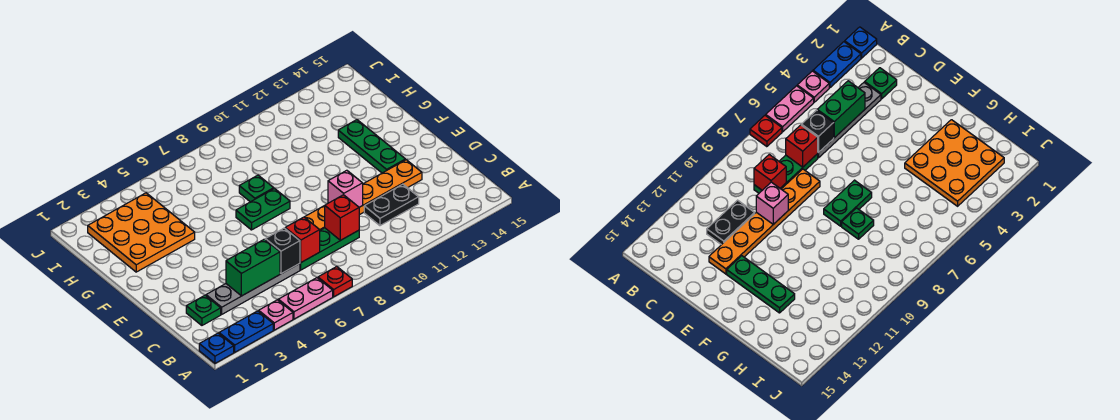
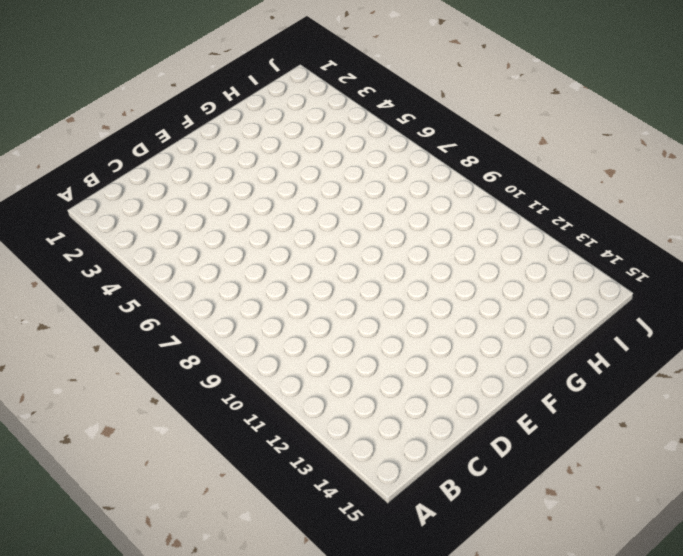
none -> blue plate A1 level 1
none -> blue plate A2:A3 level 1
none -> pink plate A4 level 1

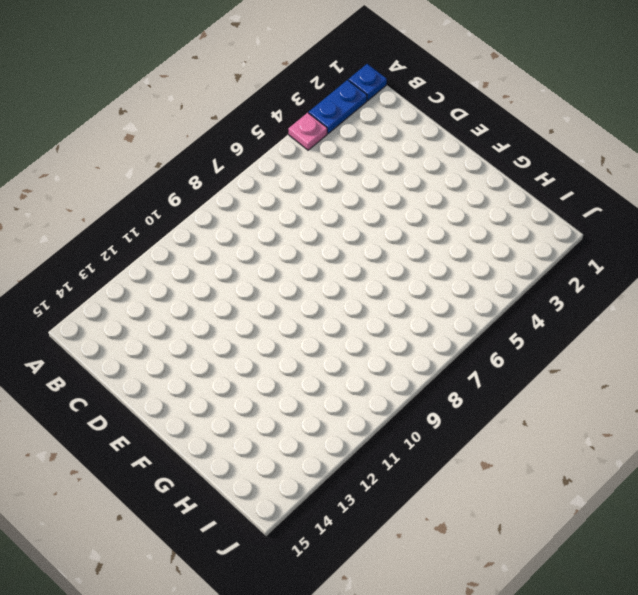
none -> pink plate A5:A6 level 1
none -> red plate A7 level 1
none -> green plate C2 level 1

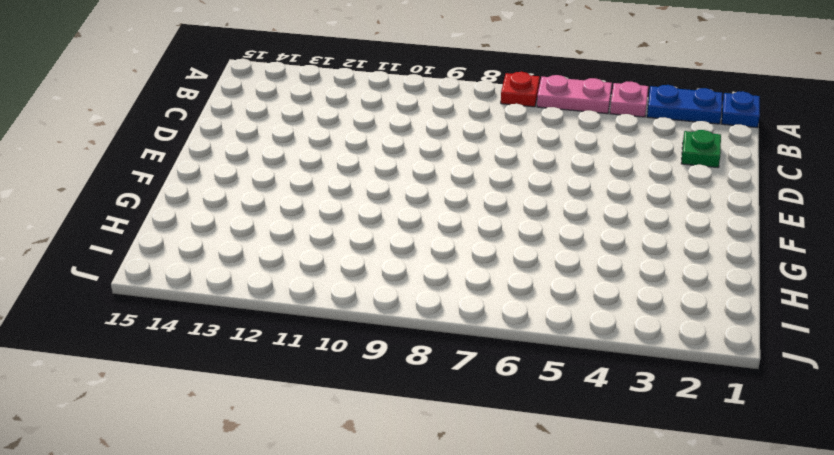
none -> grey plate C3:C6 level 1
none -> green plate C7:C9 level 1
none -> black plate C11:C12 level 1

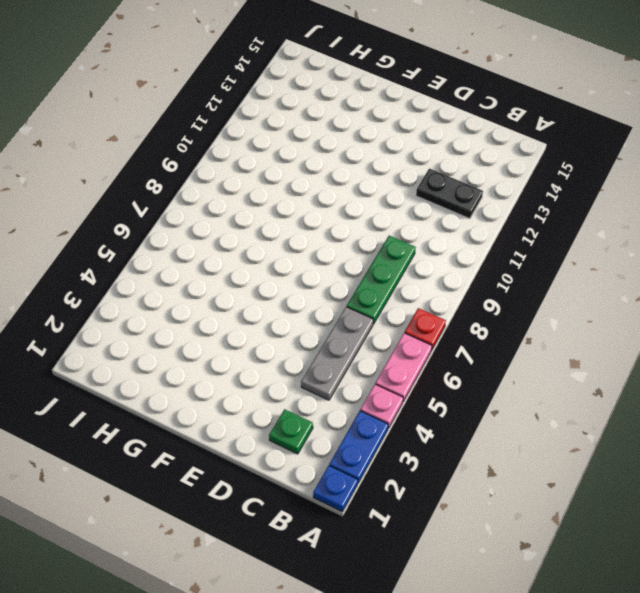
black plate B12:C12 level 1 -> black plate C11:C12 level 1
grey plate C4:C6 level 1 -> grey plate C3:C6 level 1
none -> orange plate D8:D13 level 1
none -> green plate E13:G13 level 1
none -> green plate F7:F8 level 1

